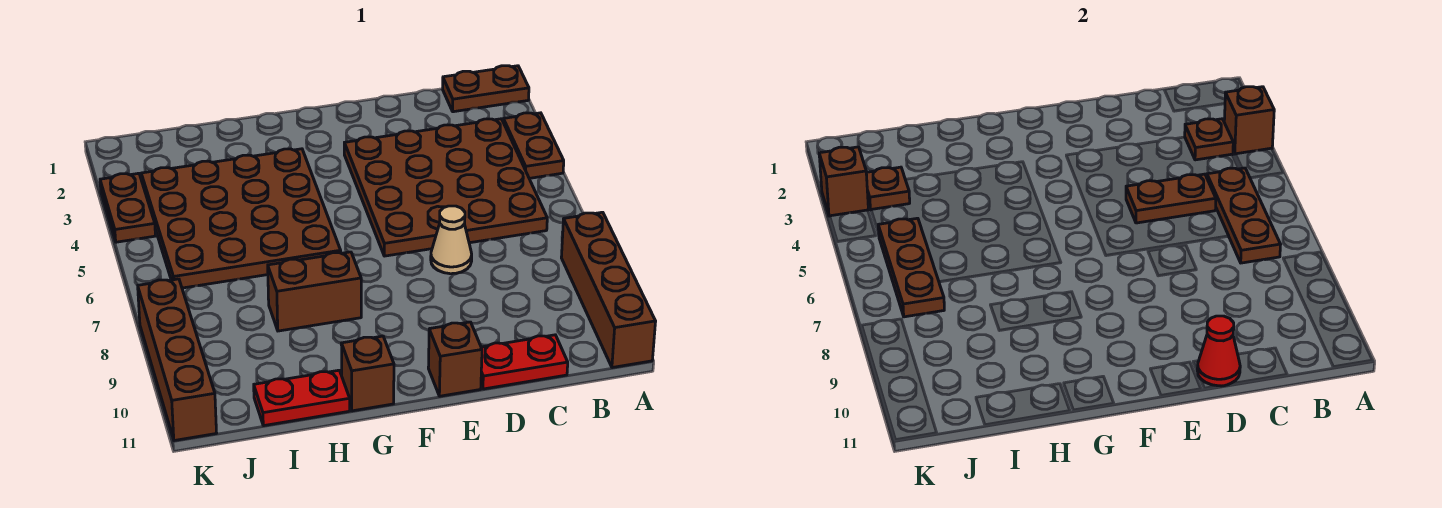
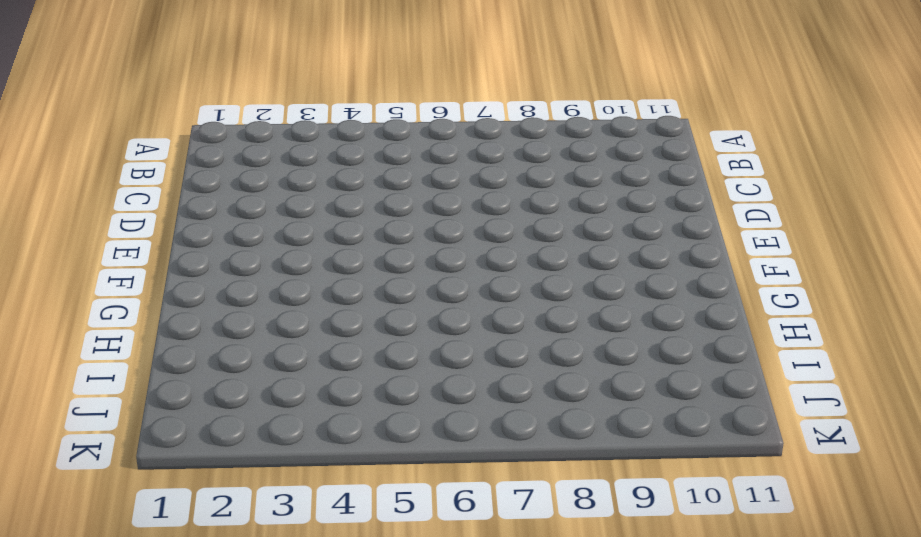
none -> brown plate A1:B1 level 1
none -> brown plate A3:A4 level 1
none -> brown brick A8:A11 level 1

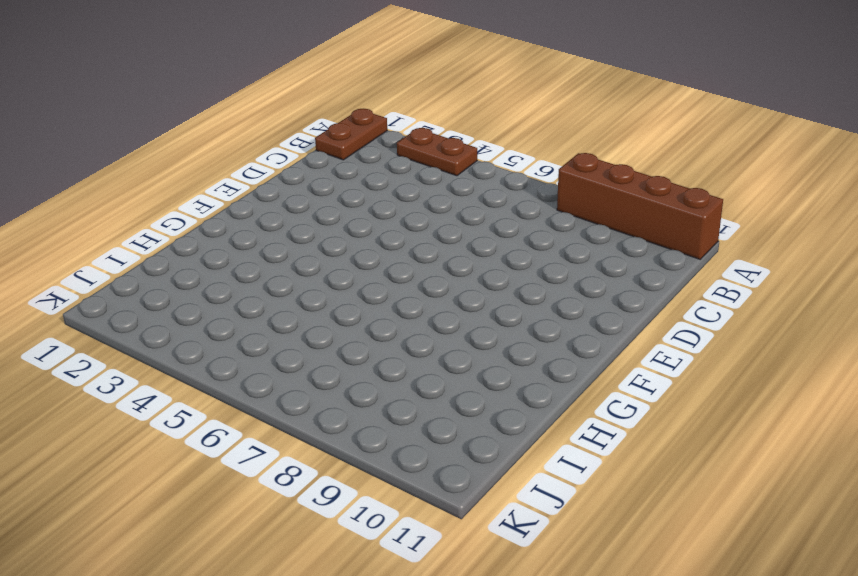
none -> brown plate B3:E6 level 1
none -> red plate C11:D11 level 1
none -> tan cone D7 level 1

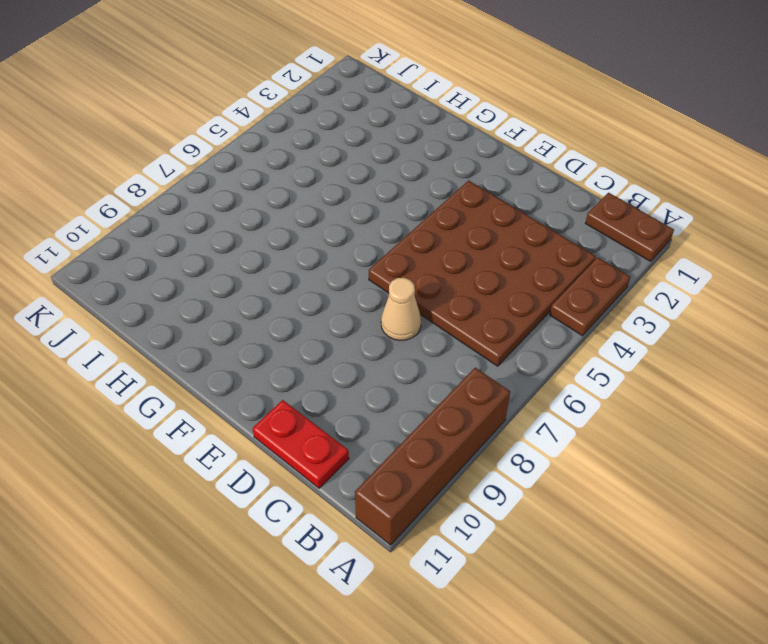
none -> brown brick E11 level 1
none -> brown plate G3:J6 level 1
none -> brown brick G8:H8 level 1

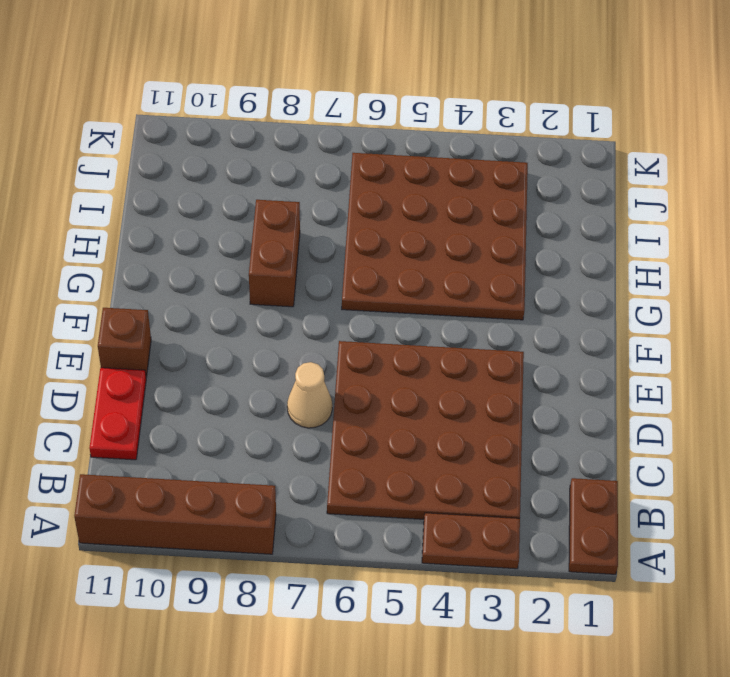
none -> brown brick G11 level 1
none -> red plate H11:I11 level 1
none -> brown plate K3:K4 level 1

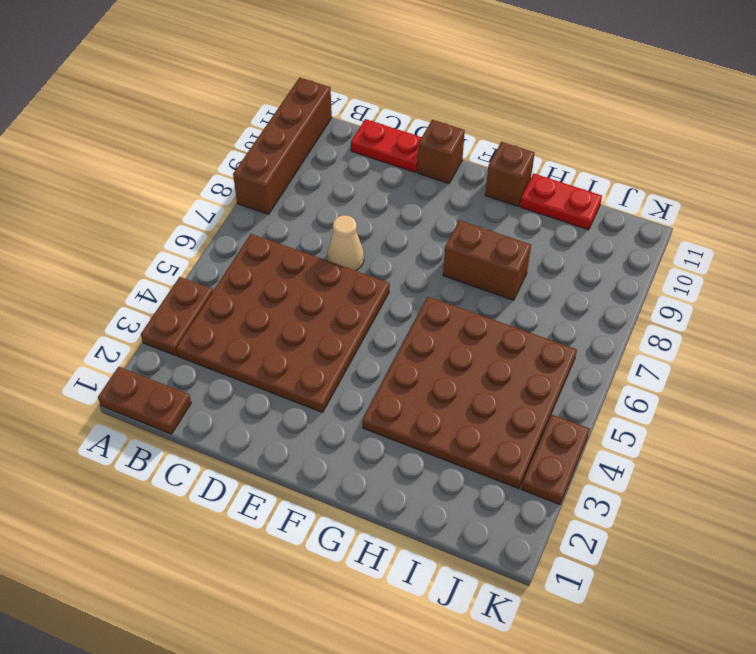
none -> brown brick K8:K11 level 1
none -> brown brick A3 level 2
none -> brown plate B3 level 2

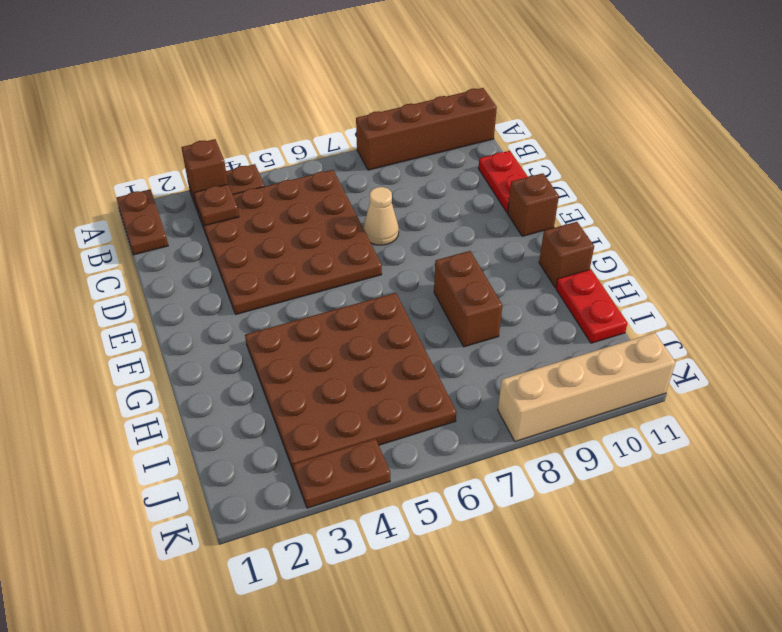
tan brick K8:K11 level 1 -> brown brick K8:K11 level 1
none -> brown plate B5:B7 level 2
none -> brown plate C5:D5 level 2
none -> red cone D11 level 2

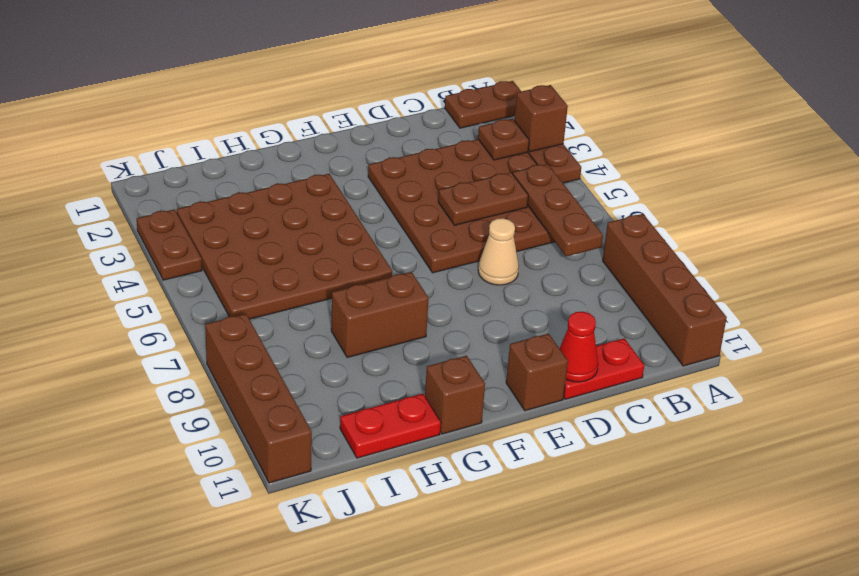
none -> brown plate J3 level 2
none -> brown plate J5:J7 level 2
none -> brown brick K3 level 2

